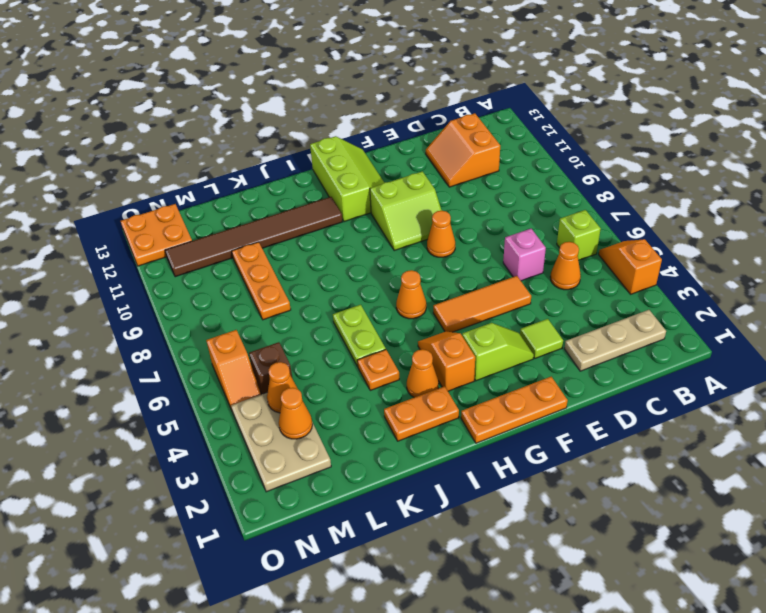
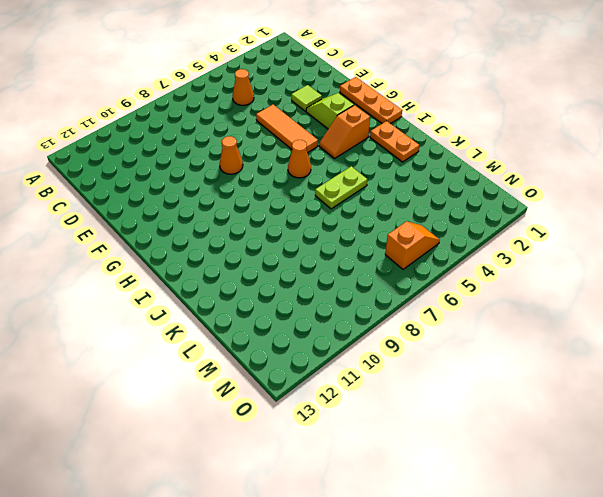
none -> orange slope A4:A5 level 1 top 4
none -> tan plate B2:D2 level 1
none -> lime brick B6 level 1

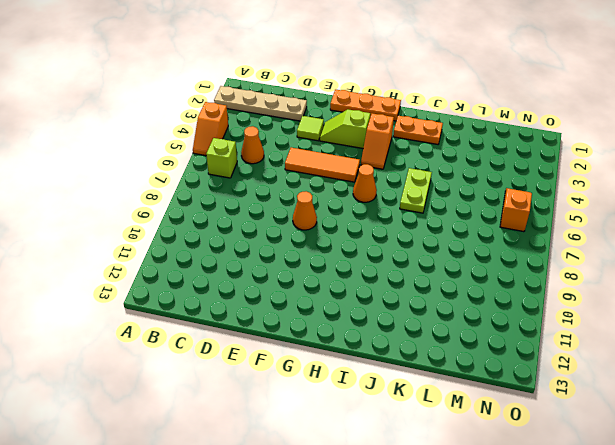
tan plate A2:D2 level 1 -> tan plate B2:D2 level 1
none -> orange slope C11:D12 level 1 top C
none -> pink brick D6 level 1
none -> lime slope F9:G10 level 1 top 10

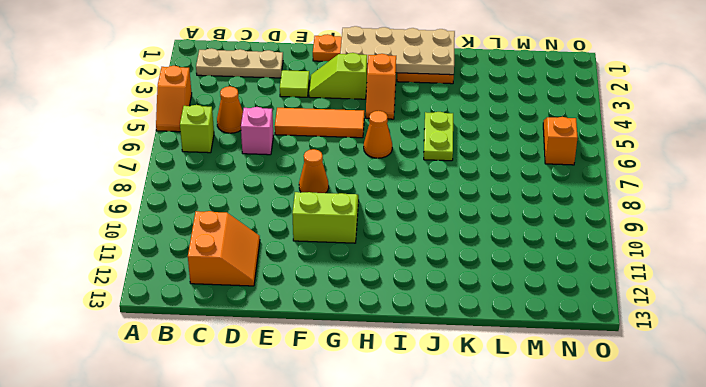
tan plate G1:J2 level 2 -> none
none -> lime slope G11:H13 level 1 top H
none -> orange cone I3 level 1
none -> brown tile I11:N11 level 1

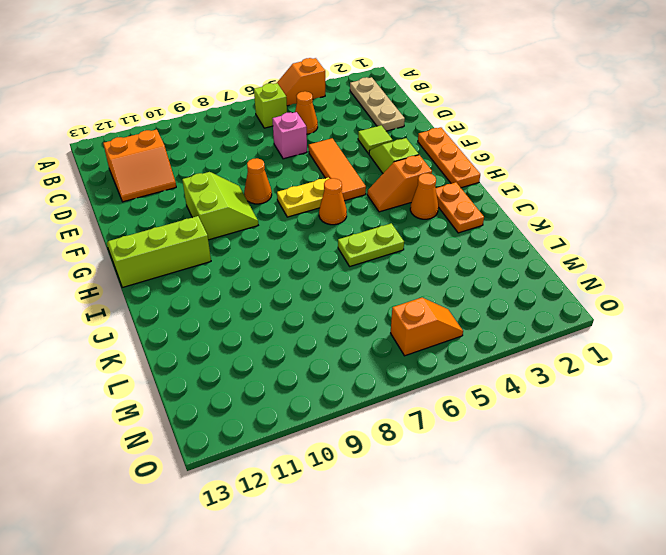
yellow plate G6:G7 level 1 -> none
none -> brown tile I11:N11 level 1
none -> orange plate J4 level 1
none -> orange plate L8:L10 level 1

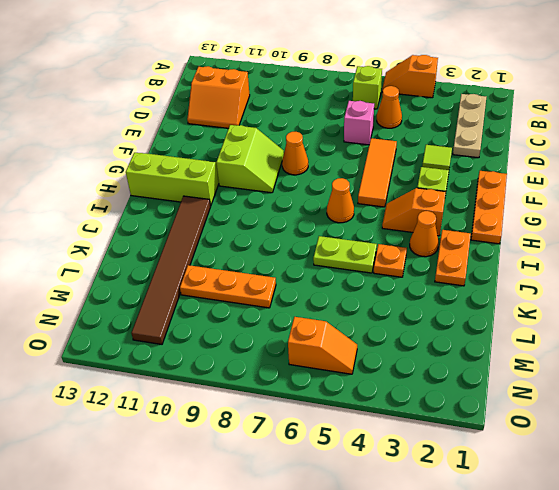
none -> tan plate M2:N4 level 1
none -> brown brick M5 level 1
none -> orange plate N12:O13 level 1

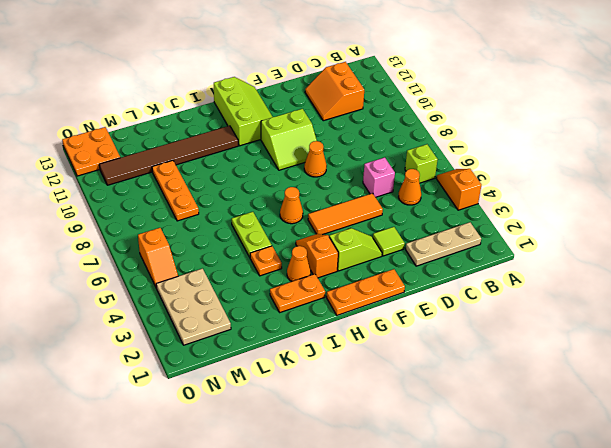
none -> brown brick M5 level 1
none -> orange cone M3 level 2
none -> orange cone M4 level 2

